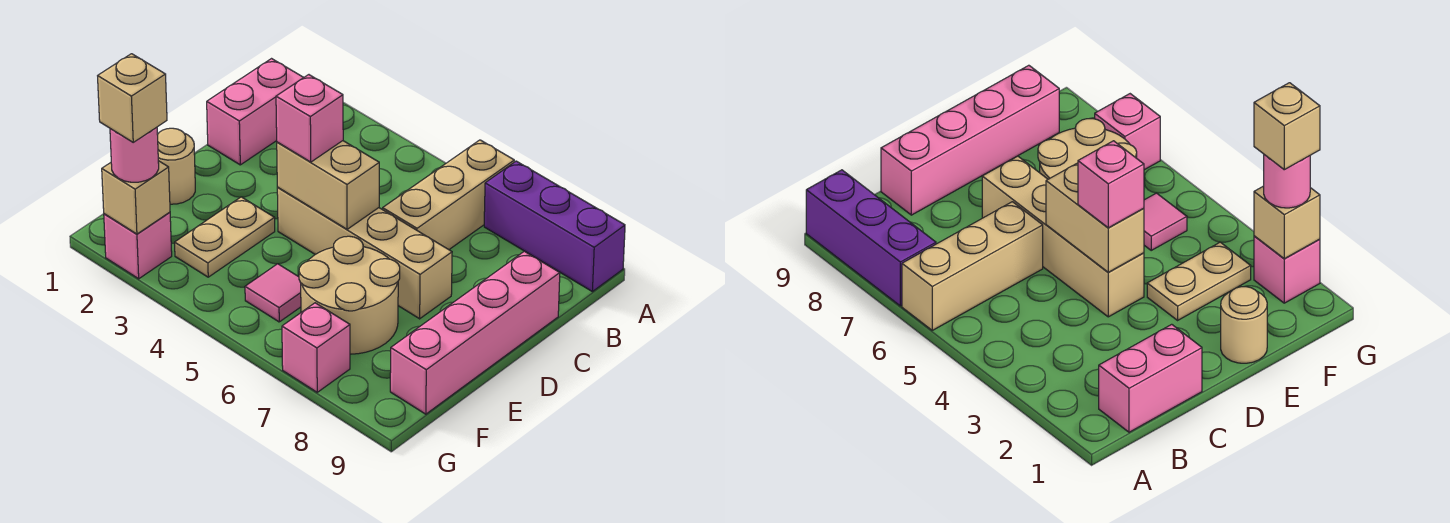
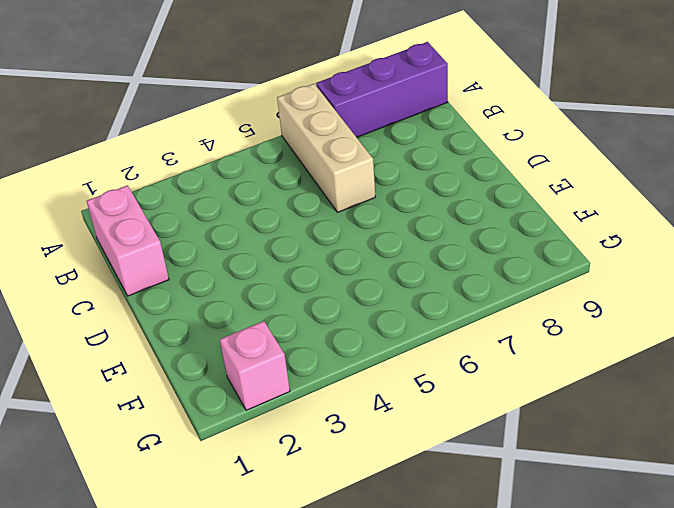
none -> pink brick C9:F9 level 1
none -> tan brick D4:D7 level 1
none -> tan round brick E1 level 1

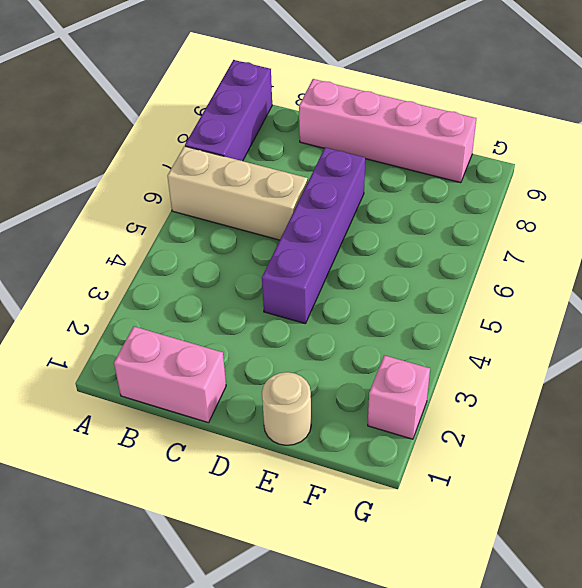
purple brick D4:D7 level 1 -> tan brick D4:D7 level 1
none -> tan plate E3:F3 level 1
none -> tan round brick E6:F7 level 1
none -> pink tile F5 level 1

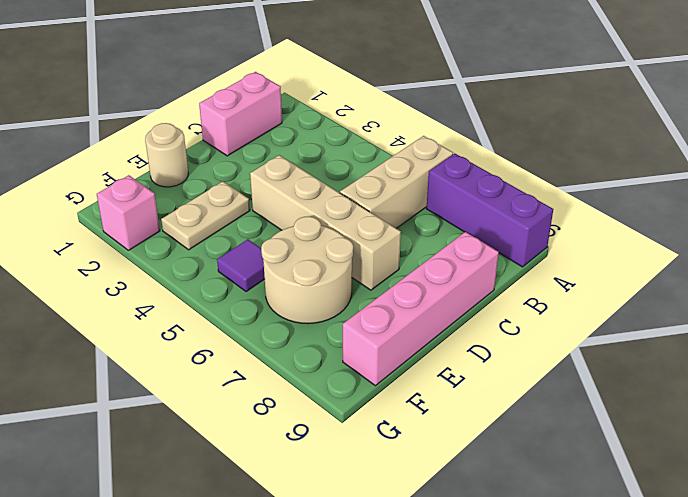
purple tile F5 level 1 -> pink tile F5 level 1
none -> pink brick G7 level 1
none -> tan brick D4:D5 level 2
none -> tan brick G2 level 2

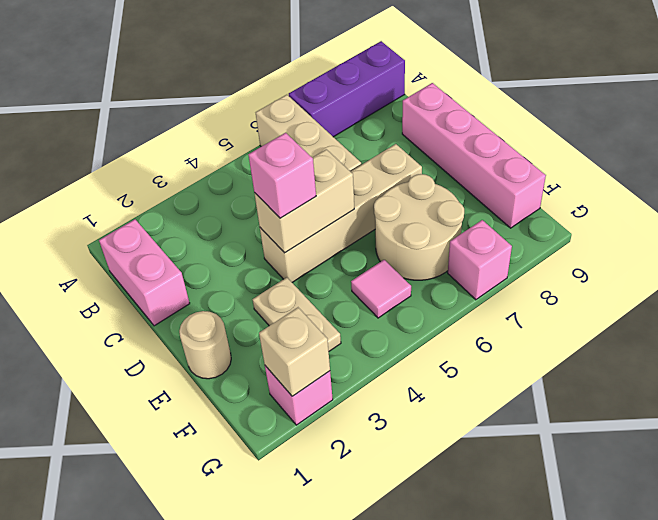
none -> pink round brick G2 level 3
none -> tan brick G2 level 4

